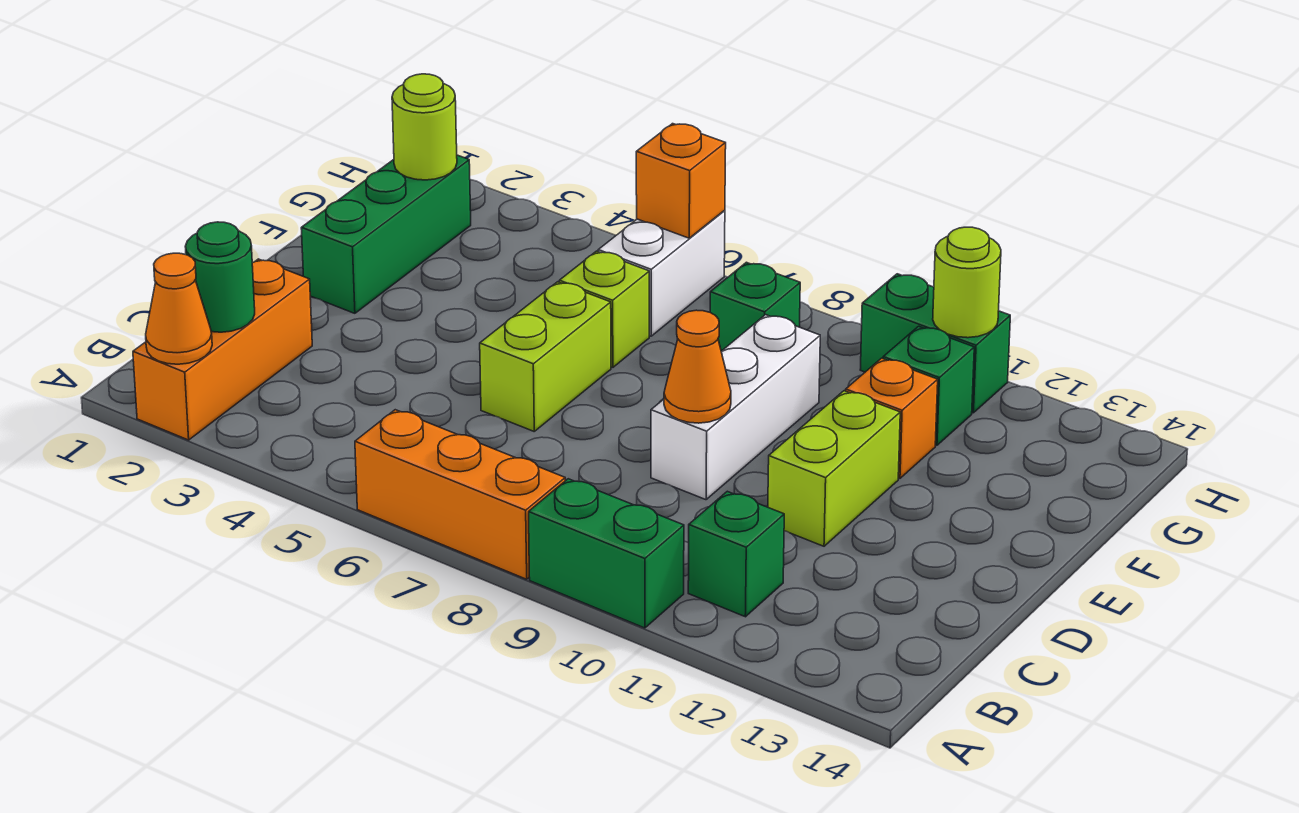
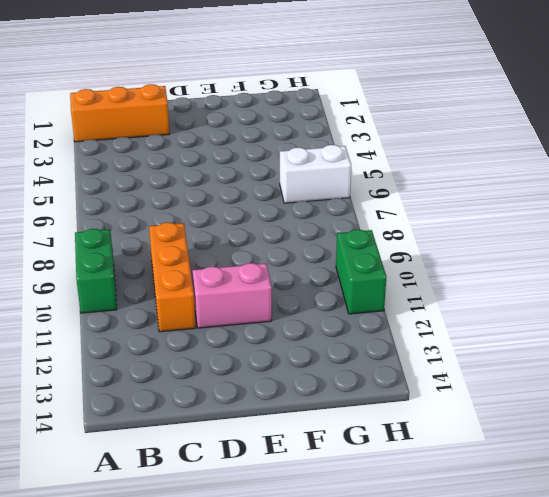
orange brick C9:C11 level 1 -> orange brick A6:A8 level 1
pink brick D11:E11 level 1 -> lime brick D11:E11 level 1
none -> green brick B11 level 1
none -> lime brick D6:E6 level 1
none -> white brick D9:F9 level 1

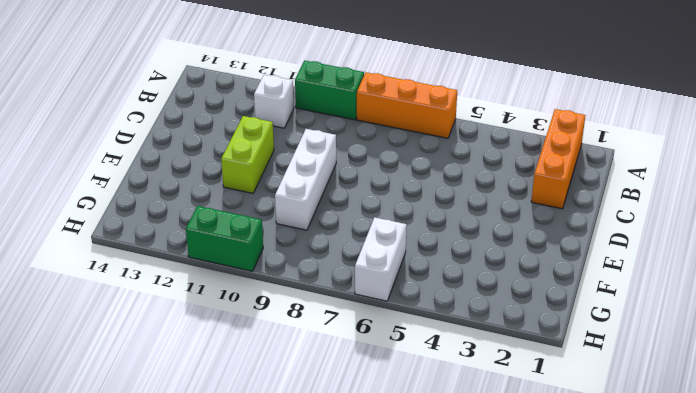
white brick B11 level 1 -> green brick B11 level 1
none -> lime brick D6:E6 level 1
none -> green brick E2:G2 level 1
none -> lime brick F6 level 1

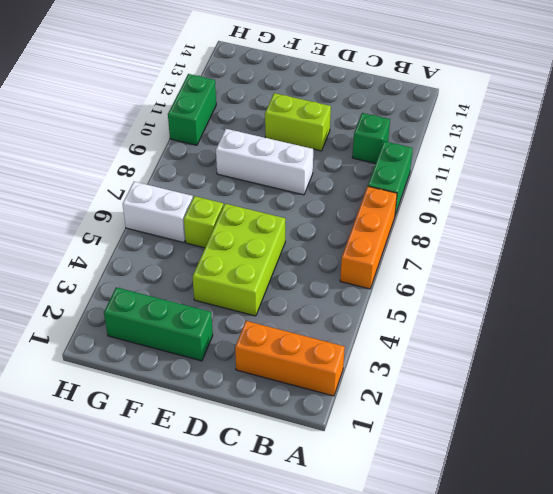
lime brick D4:E6 level 1 -> lime brick D6:E6 level 1
none -> orange brick F11 level 1
none -> green brick G8 level 1
none -> green brick G11 level 1

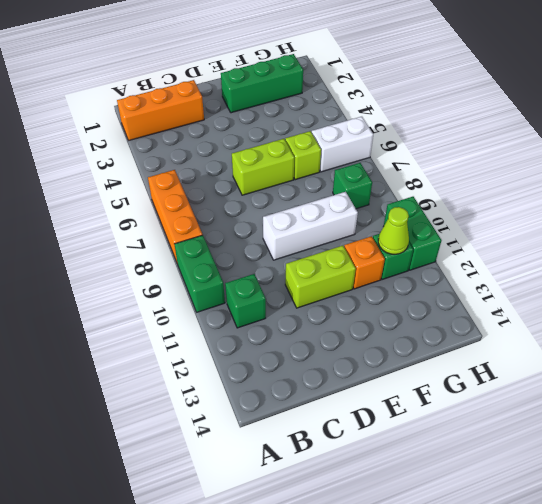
lime cone G11 level 2 -> none
none -> orange cone A2 level 2
none -> green round brick B2 level 2
none -> orange cone D9 level 2

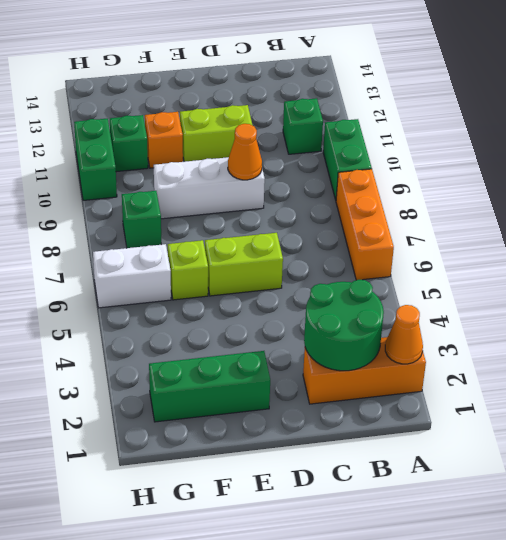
green round brick B2:C3 level 2 -> green round brick B2 level 2
none -> lime round brick G2 level 2
none -> orange brick H6 level 2
none -> lime round brick H11 level 2

